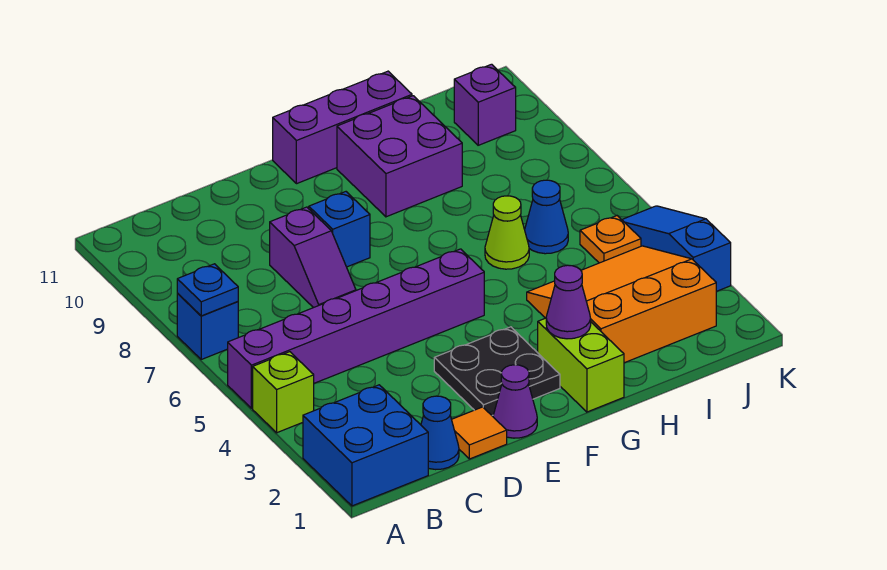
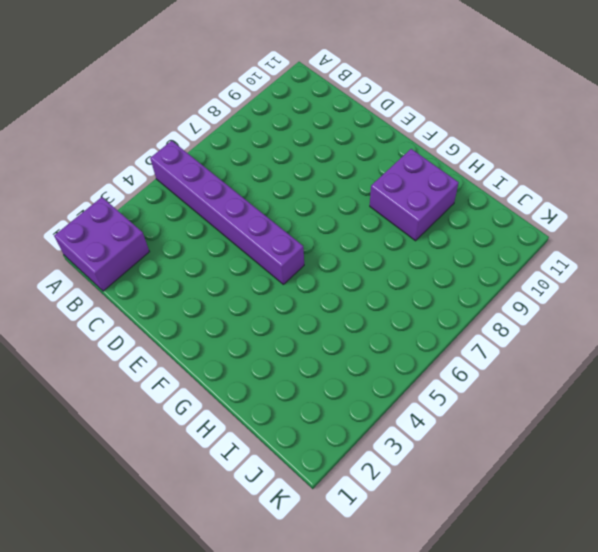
purple brick A1:B2 level 1 -> blue brick A1:B2 level 1
none -> lime brick A4 level 1
none -> blue brick A7 level 1
none -> blue cone C1 level 1

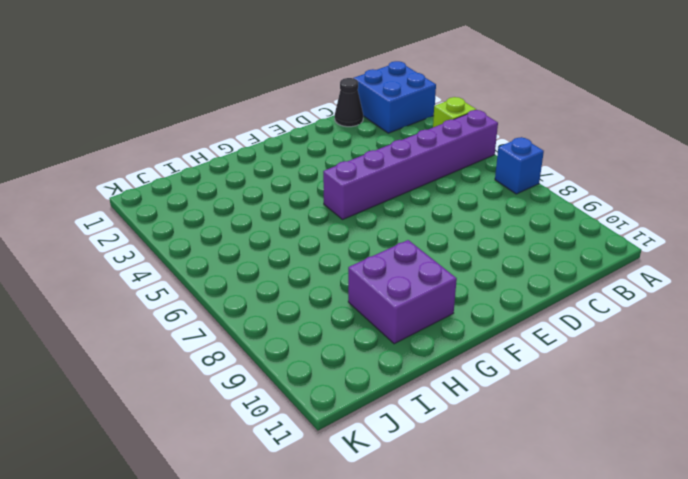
black cone C1 level 1 -> blue cone C1 level 1
none -> orange tile D1 level 1
none -> purple slope D7:D8 level 1 top 8
none -> purple cone E1 level 1

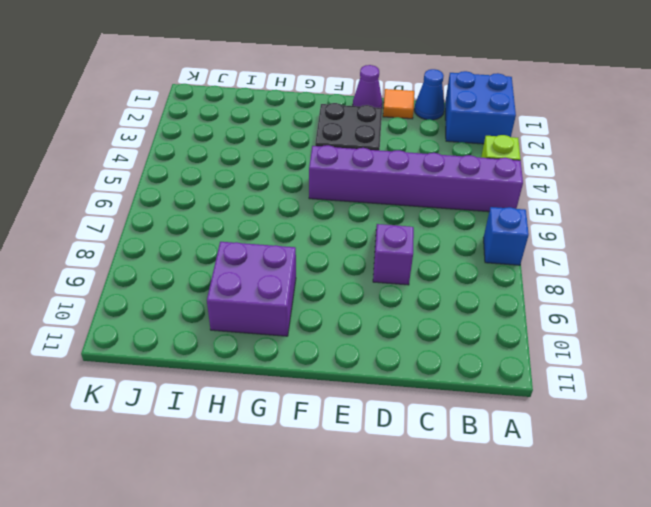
none -> blue brick E8 level 1
none -> purple brick F11:H11 level 1
none -> lime brick G1:G2 level 1

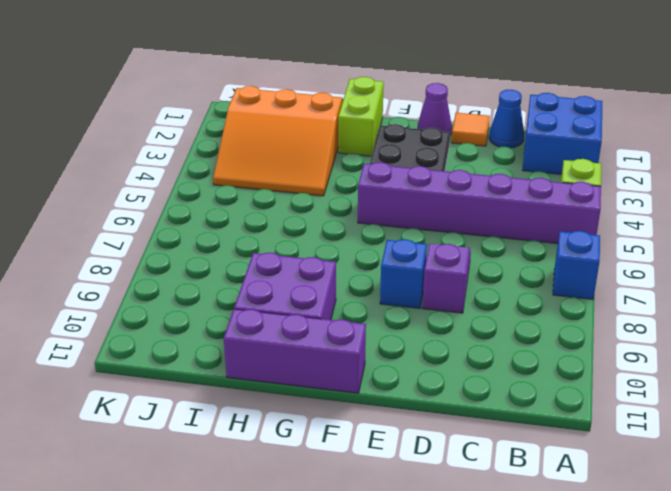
none -> lime cone H6 level 1
none -> blue cone I6 level 1
none -> orange plate J5 level 1

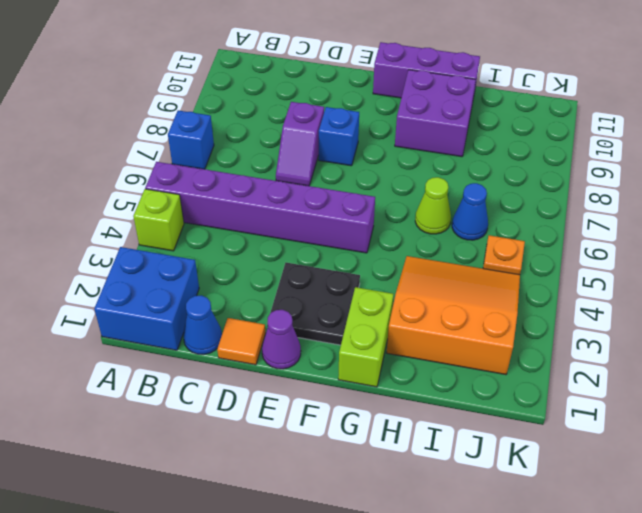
none -> purple brick J10 level 1
none -> blue slope K3:K5 level 1 top 3
none -> blue plate A7 level 2

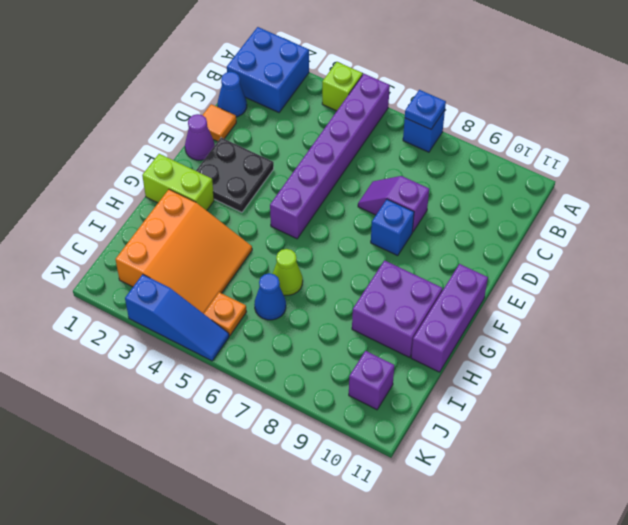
none -> purple cone G2 level 2

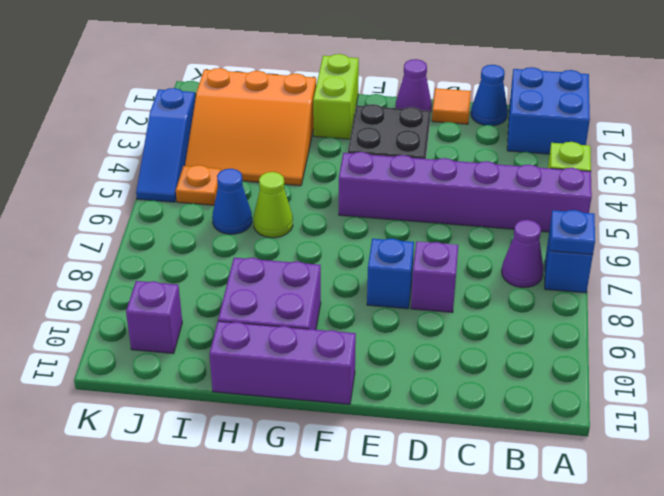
purple cone B7 level 1 -> purple cone G2 level 2

